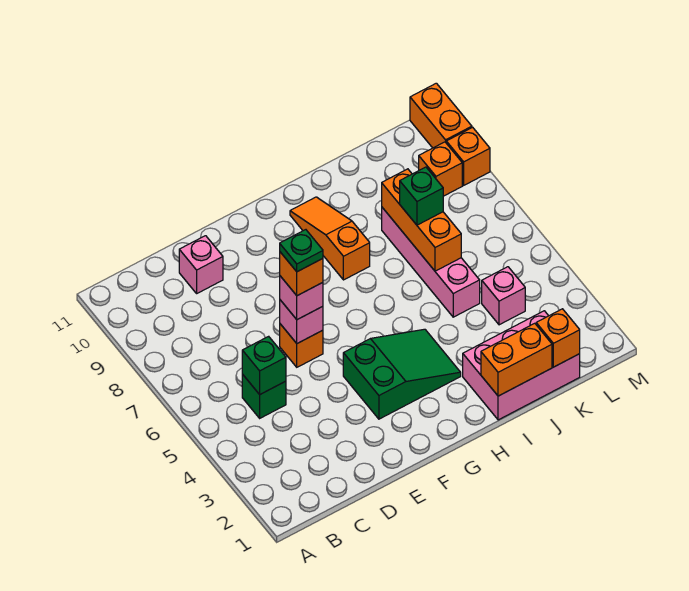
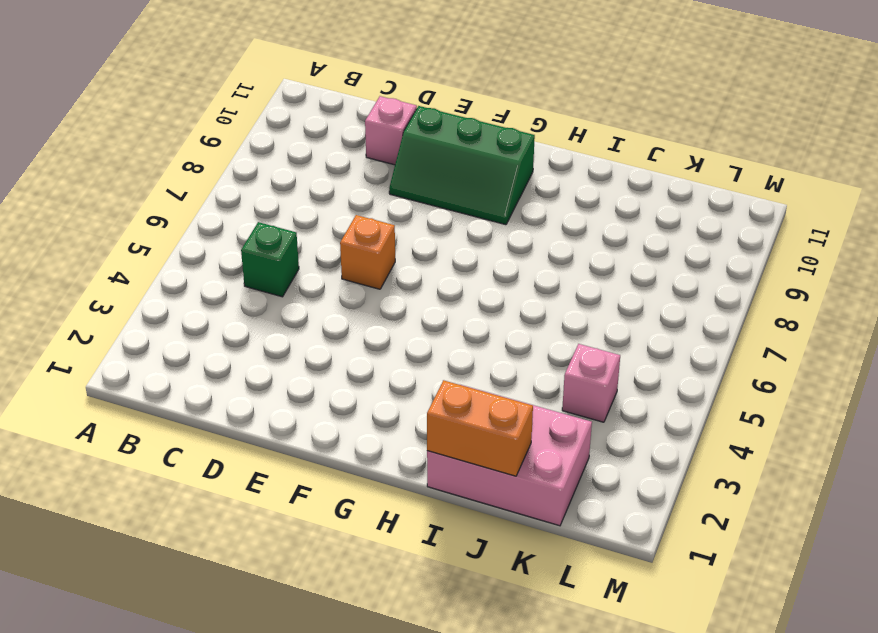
green slope E9:G10 level 1 top 10 -> green slope F3:H4 level 1 top F
none -> orange slope H8:H10 level 1 top 8
none -> pink brick J5:J8 level 1
none -> orange brick L9 level 1

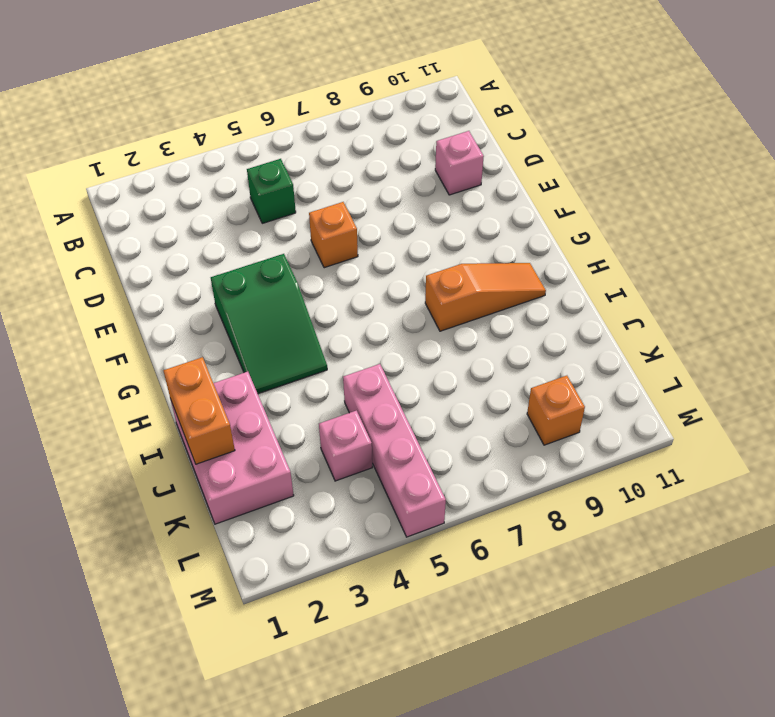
pink brick J5:M5 level 1 -> pink brick J5:J8 level 1
none -> orange brick M9 level 1
none -> orange brick M10:M11 level 1
none -> green brick C5 level 2

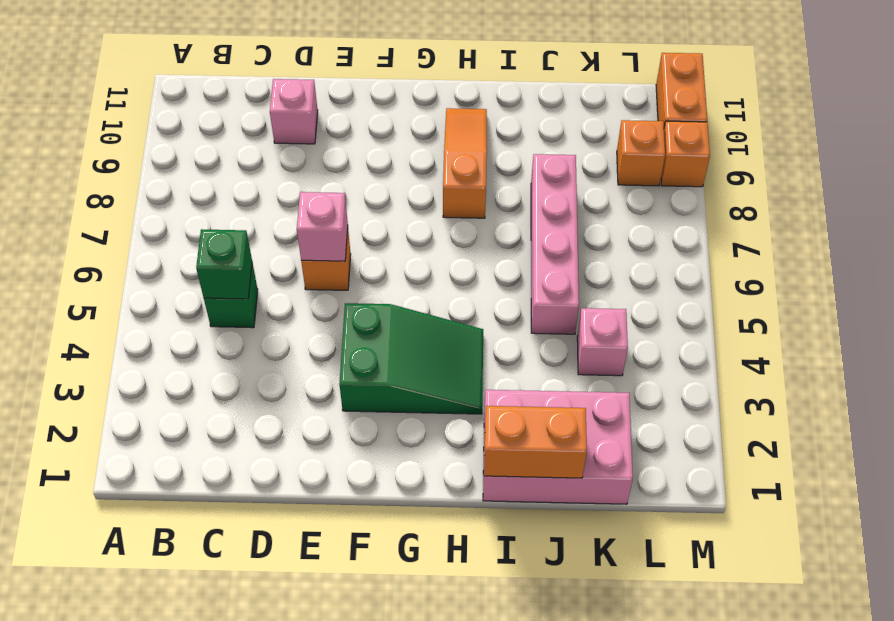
none -> orange brick J6:J8 level 2
none -> orange brick K1 level 2
none -> pink brick E6 level 3

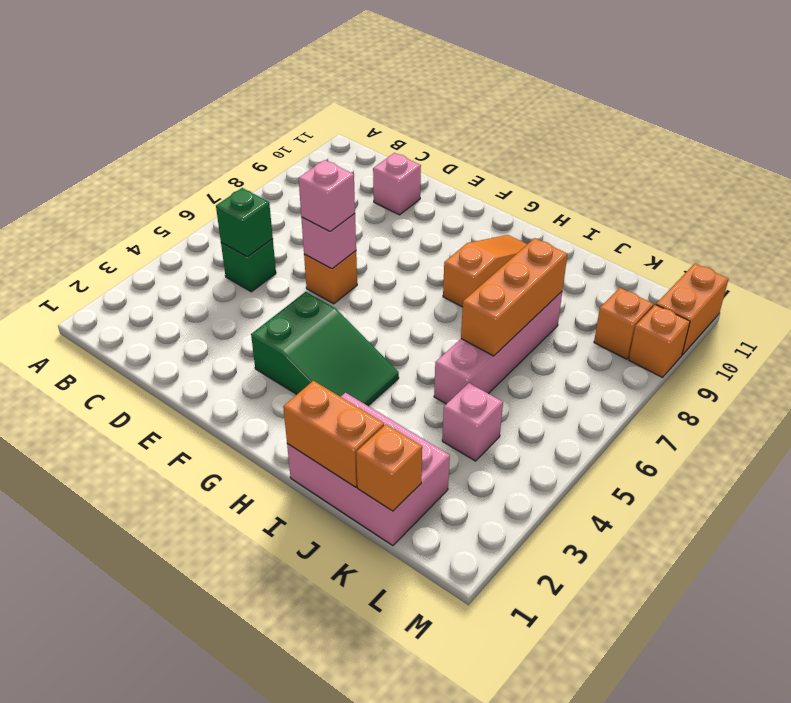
none -> green brick J7 level 3
none -> orange brick E6 level 4
none -> green plate E6 level 5

